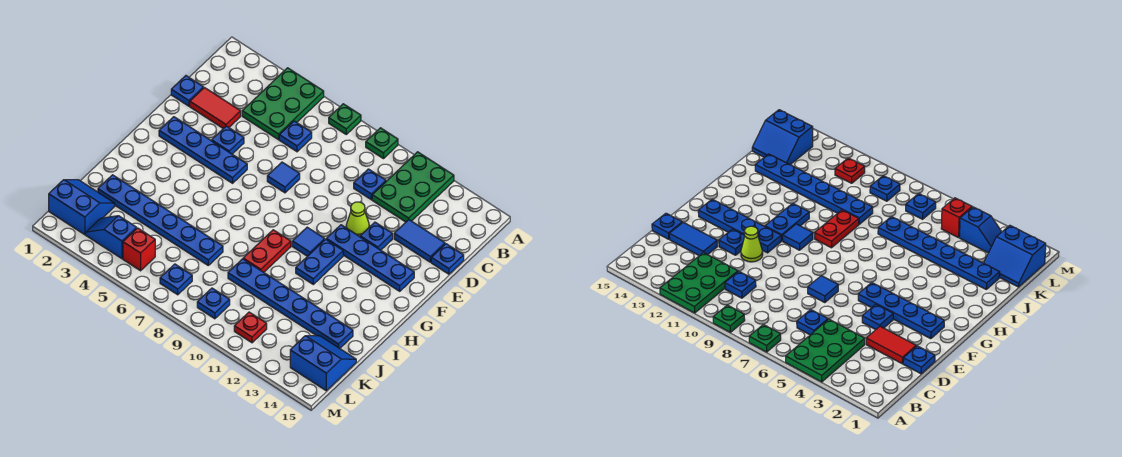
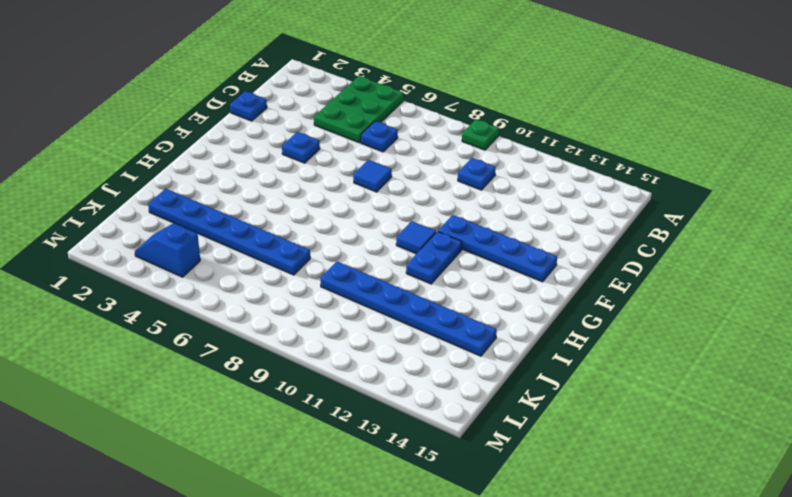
none -> green plate A7 level 1
none -> green plate A11:C12 level 1
none -> red tile D2:D3 level 1

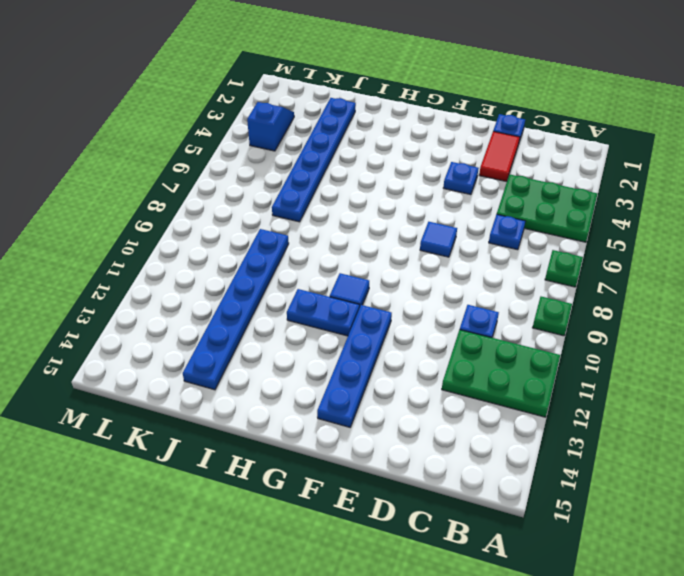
none -> blue tile D13:D14 level 1
none -> blue plate D15 level 1
none -> lime cone E11 level 1

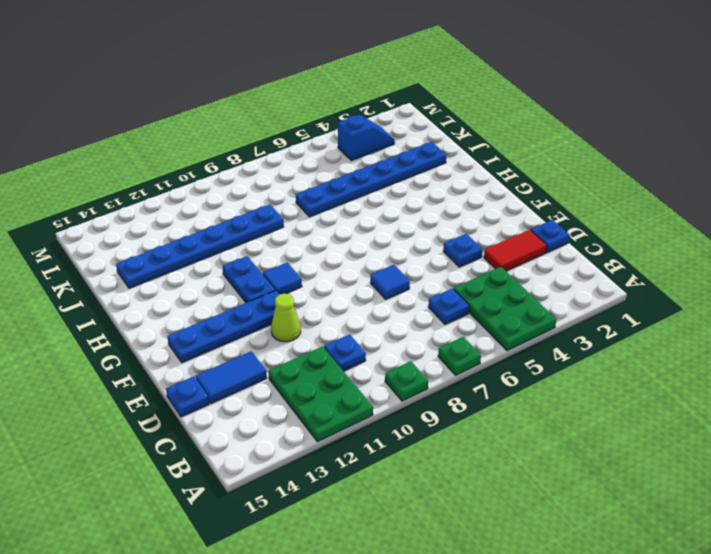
none -> blue plate E12 level 1
none -> blue plate F2:F5 level 1
none -> red plate H9:I9 level 1

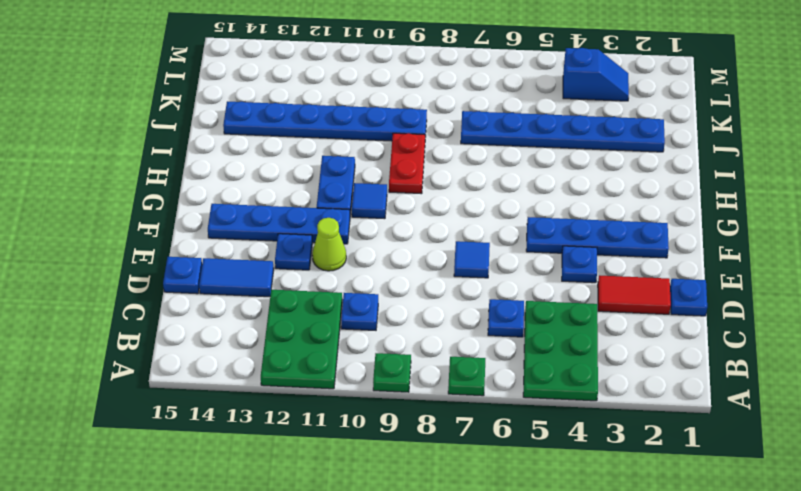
none -> blue slope K1:L2 level 1 top L
none -> blue slope K14:L15 level 1 top L
none -> red brick L5 level 1

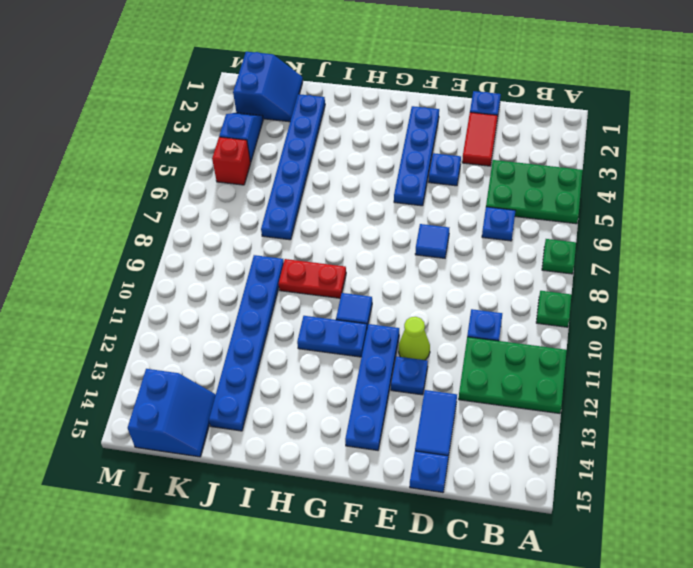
none -> blue plate L7 level 1
none -> blue plate L9 level 1
none -> red plate L11 level 1

